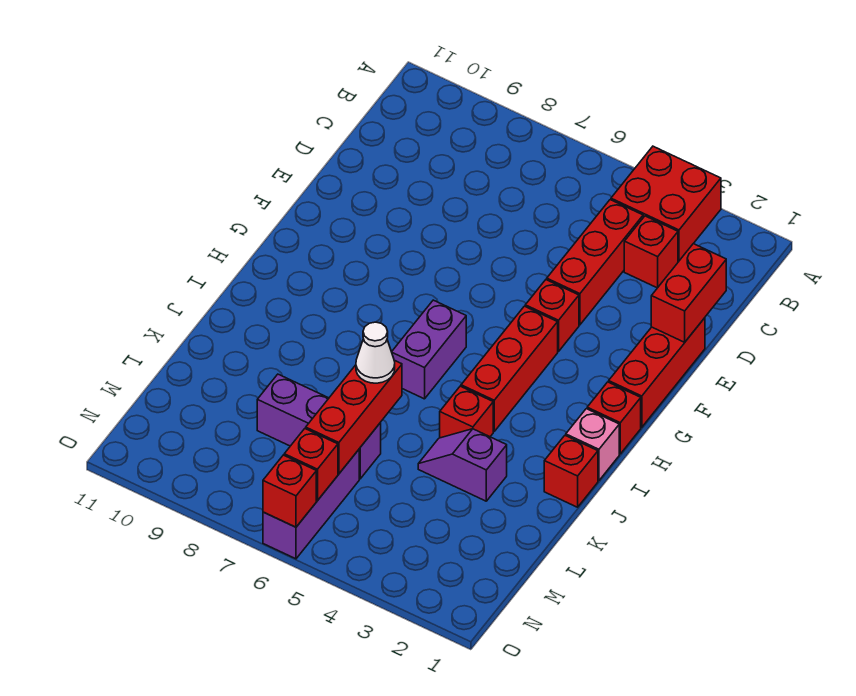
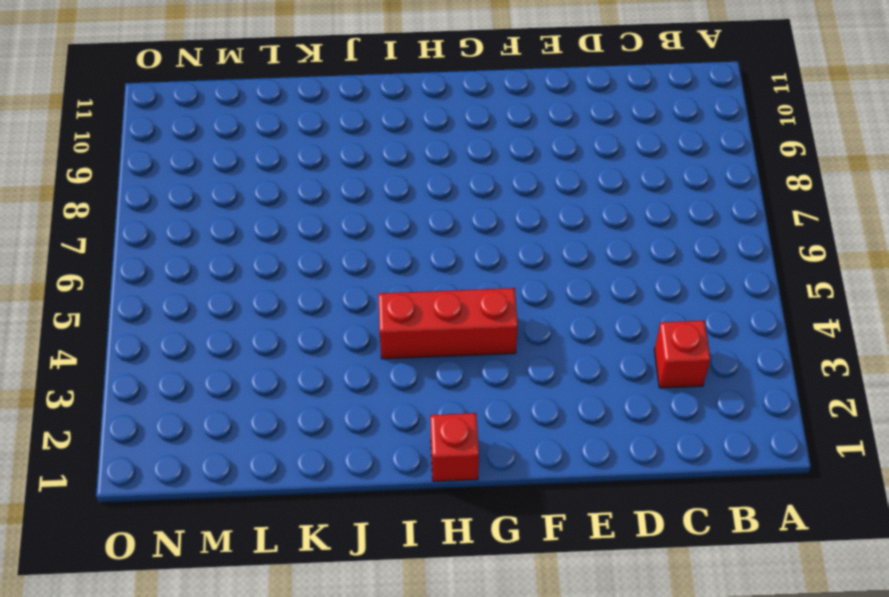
none -> red brick A3:B4 level 1
none -> red brick C4:E4 level 1
none -> red brick E1:G1 level 1

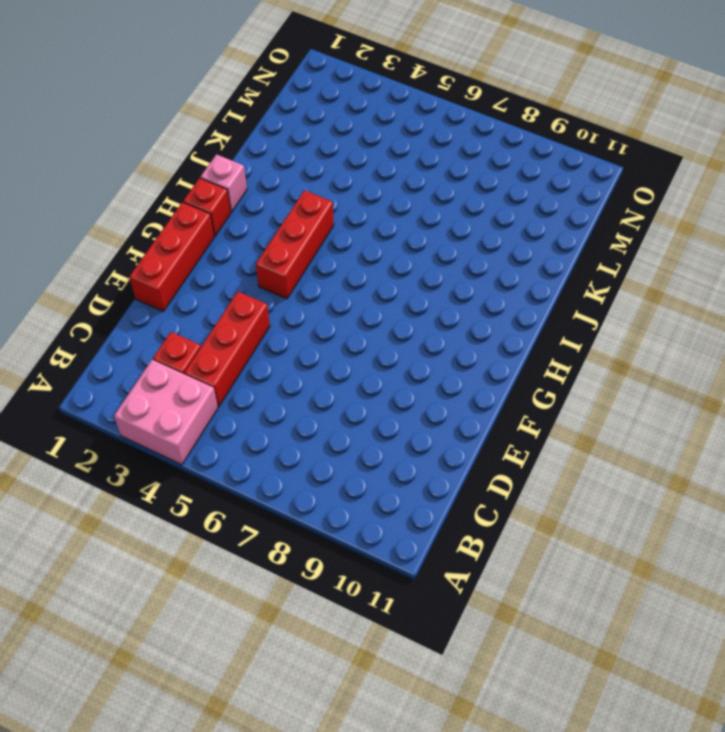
pink brick A3:B4 level 1 -> red brick A3:B4 level 1
none -> red brick F4 level 1
none -> purple brick H6:I6 level 1
none -> red brick J1 level 1

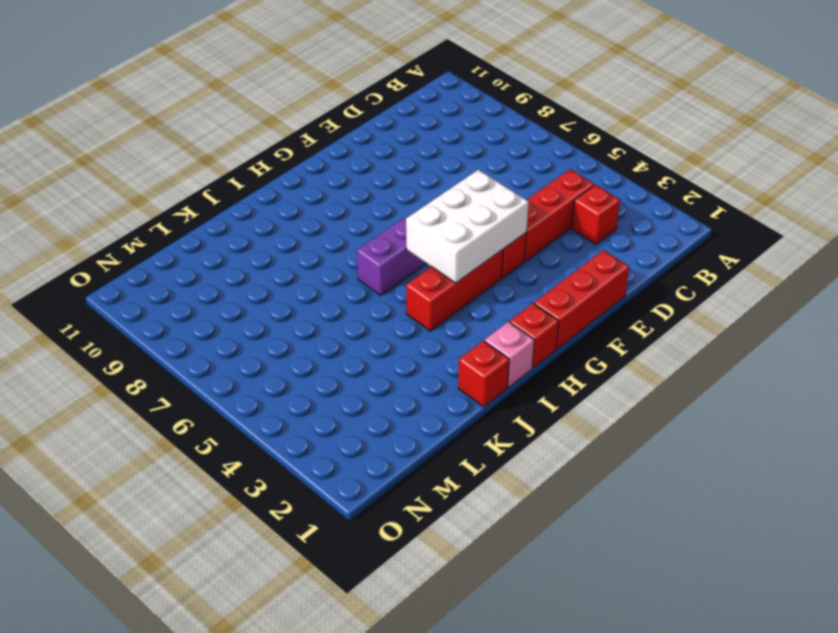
white brick F4:H5 level 2 -> none
none -> red brick A3:B4 level 1
none -> red brick J4 level 1
none -> purple slope K3:K4 level 1 top 3

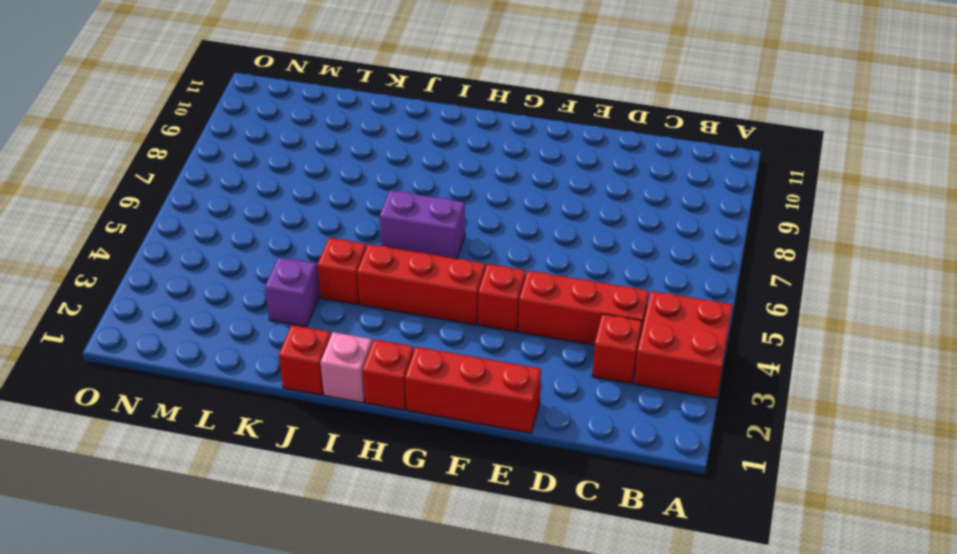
none -> purple brick L6:L8 level 1
none -> purple brick M6:O6 level 1
none -> red brick D1:E1 level 2

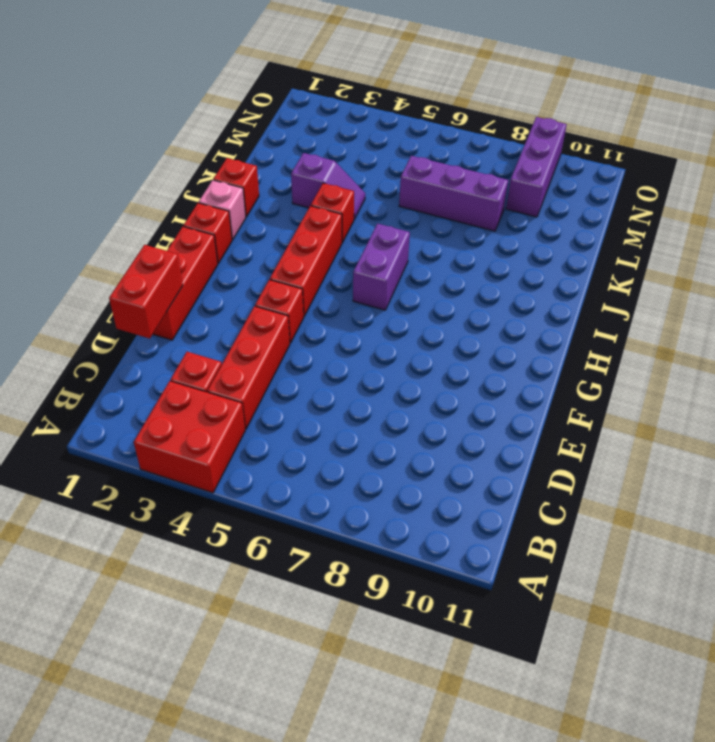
purple brick M9:O9 level 1 -> purple brick M6:O6 level 1
none -> red brick K6:M6 level 2
none -> red brick N6 level 2
none -> red brick O6 level 2

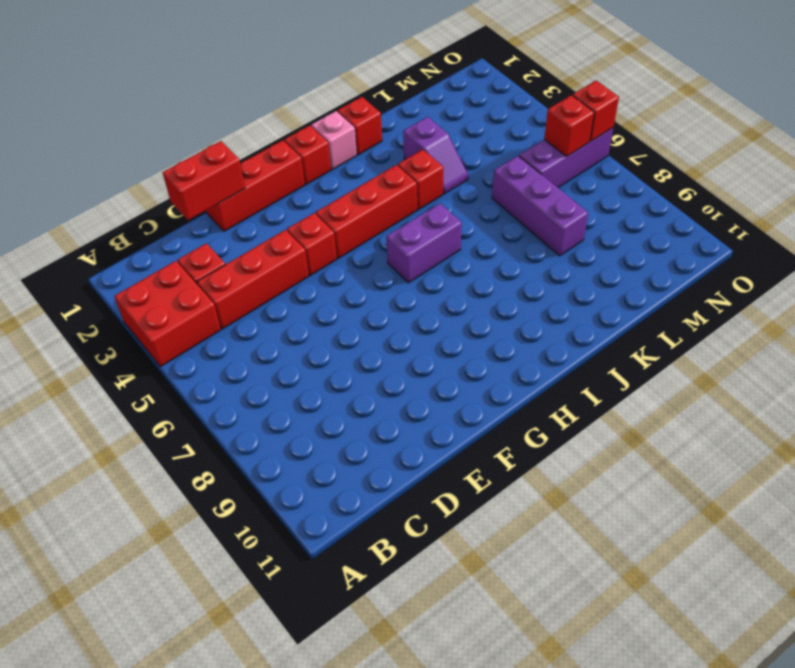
none -> red brick K6:M6 level 2
none -> white cone K6 level 3

